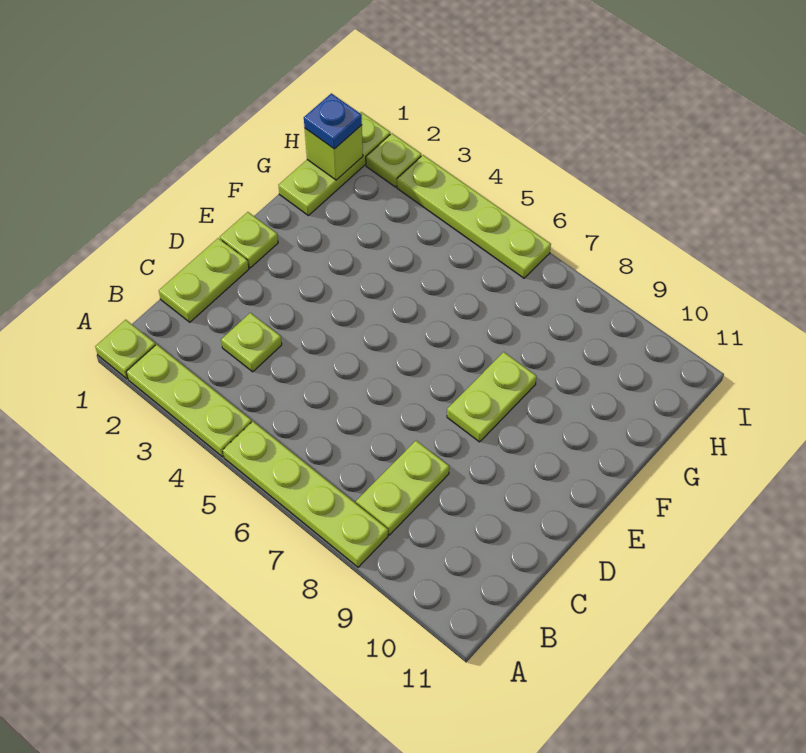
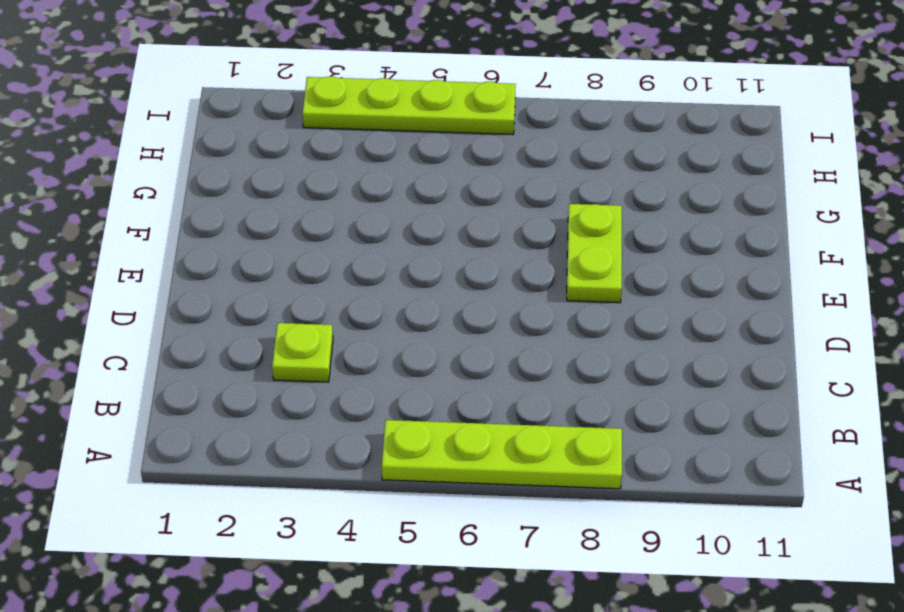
none -> lime plate A1 level 1
none -> lime plate A2:A4 level 1
none -> lime plate B8:C8 level 1

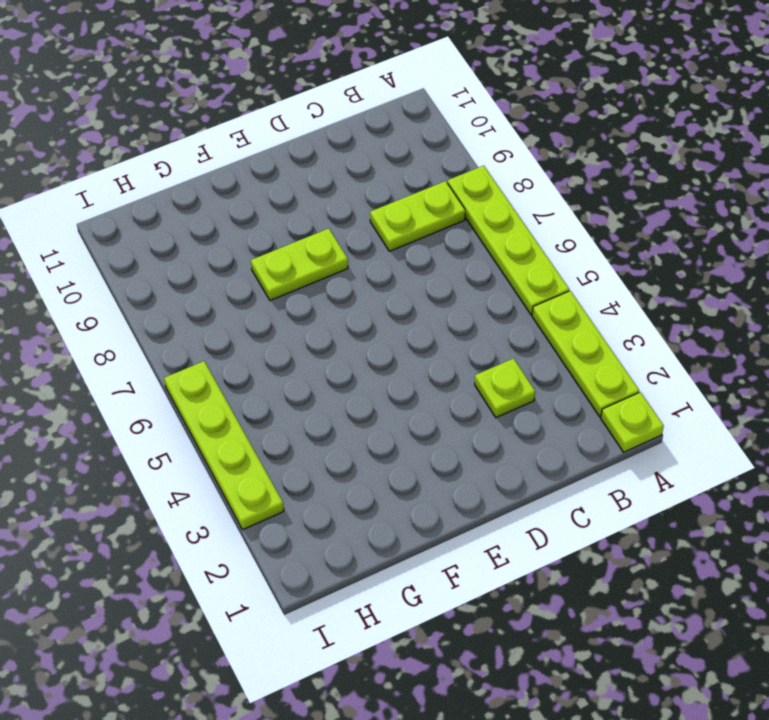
none -> lime plate C1:D1 level 1
none -> lime plate E1 level 1
none -> lime plate G1:I1 level 1

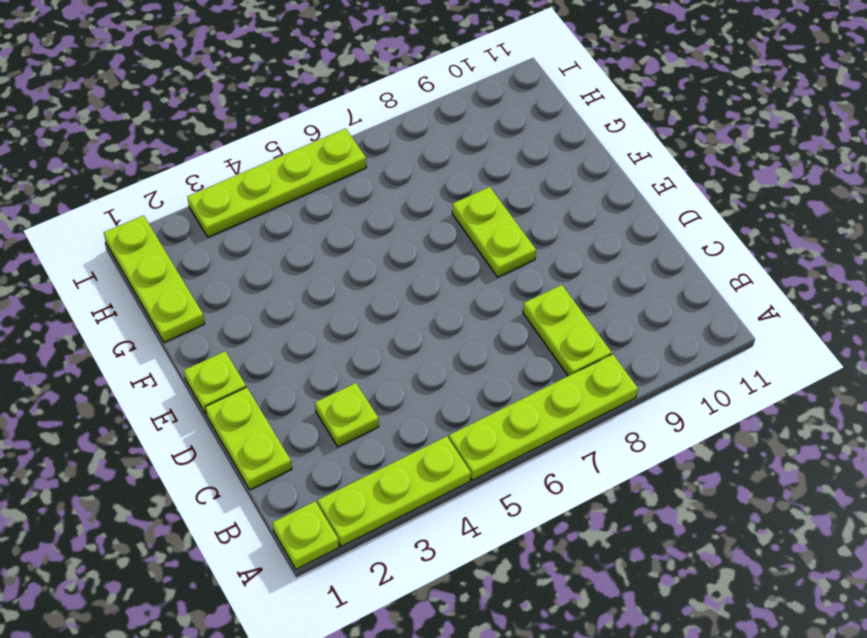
none -> lime plate I2 level 1
none -> lime brick H1 level 2
none -> blue plate H1 level 3

